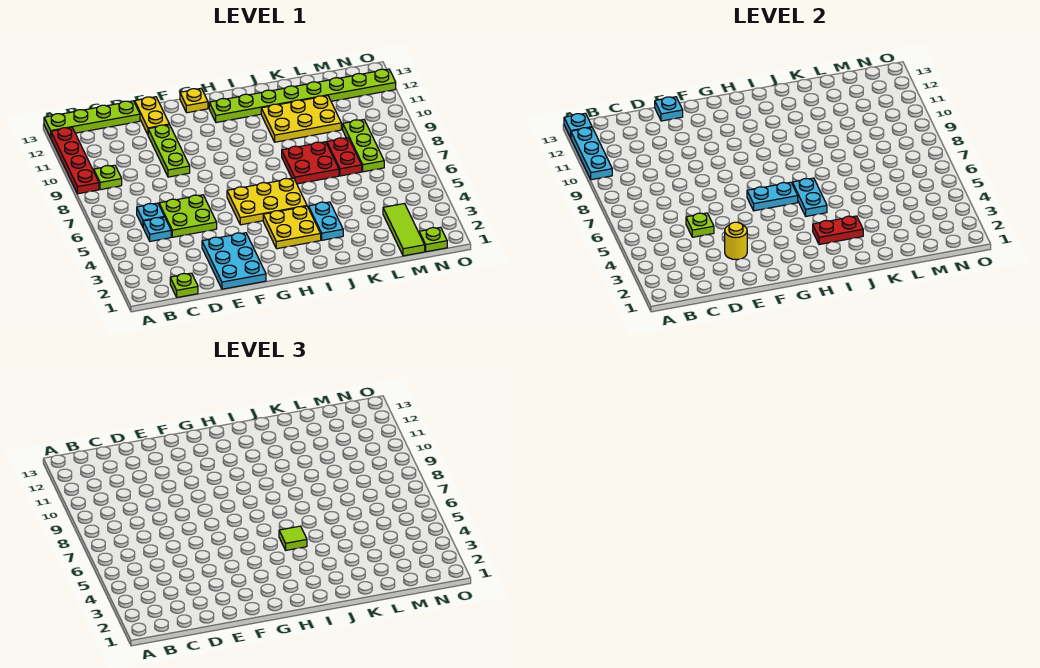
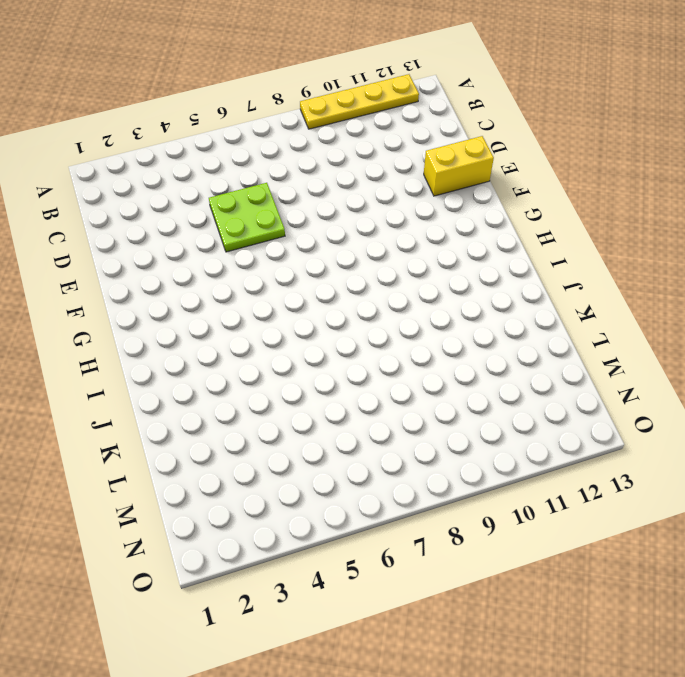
yellow plate A9:A12 level 1 -> red plate A9:A12 level 1
yellow brick E12:E13 level 1 -> yellow plate E12:E13 level 1
none -> lime plate A13:D13 level 1
none -> lime plate B9 level 1
none -> lime plate C1 level 1
none -> cyan plate C5 level 1

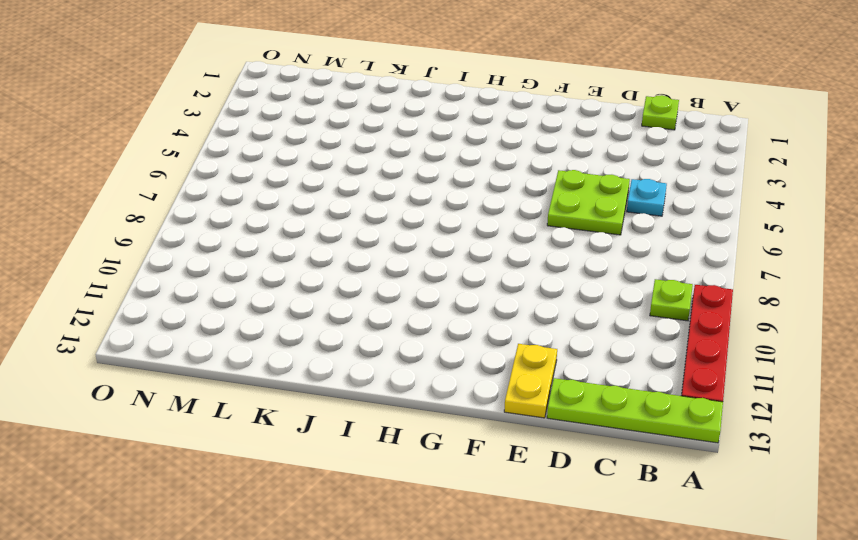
none -> cyan plate C6 level 1
none -> cyan plate E1:F3 level 1
none -> lime plate E9:E11 level 1
none -> yellow plate G5:I6 level 1

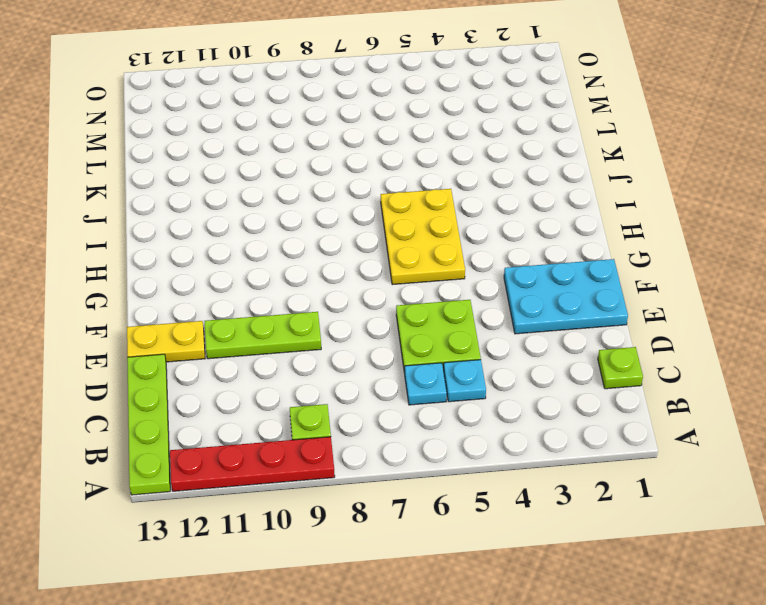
none -> yellow plate G13 level 1
none -> yellow plate H3:I4 level 1
none -> lime plate H12:O12 level 1
none -> cyan plate J3:J4 level 1

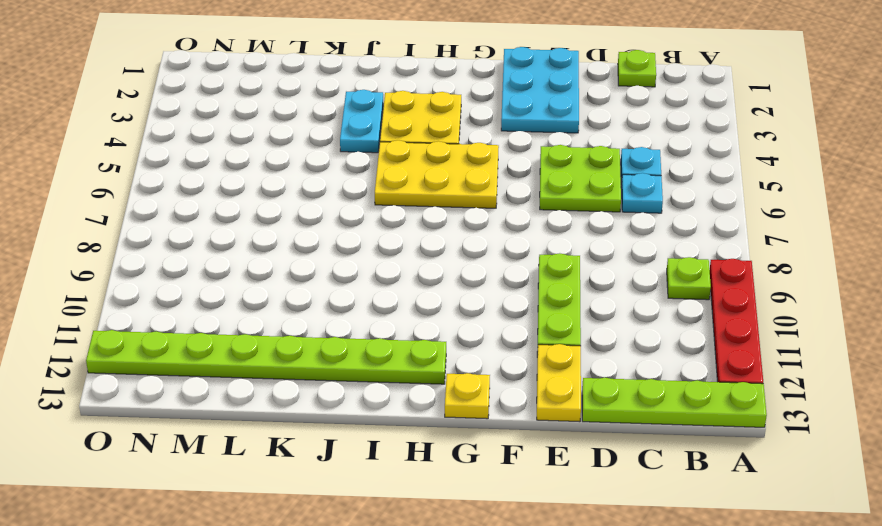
none -> red plate J7:K8 level 1
none -> yellow plate J10:L11 level 1
none -> red plate L7:L8 level 1
none -> lime tile M1:M3 level 1

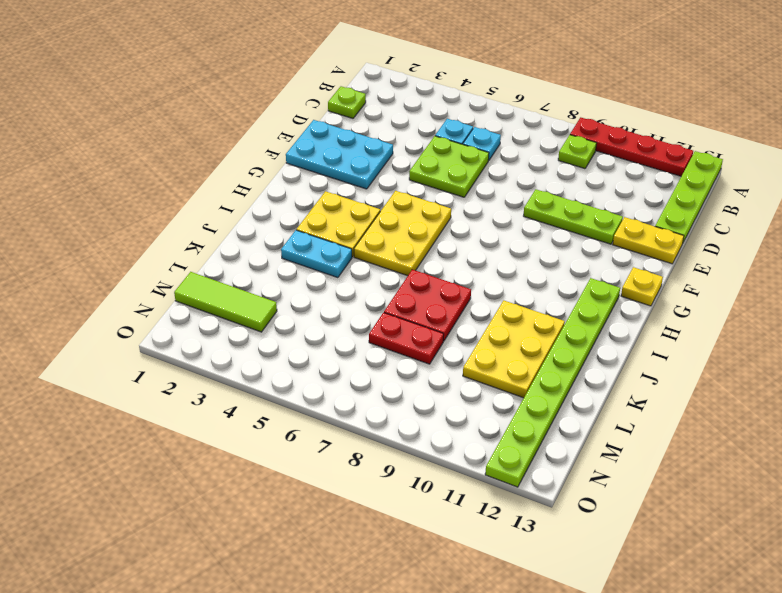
none -> lime plate M7:M9 level 1
none -> lime plate N1 level 1
none -> cyan plate A10:A12 level 2
none -> cyan plate A13 level 2

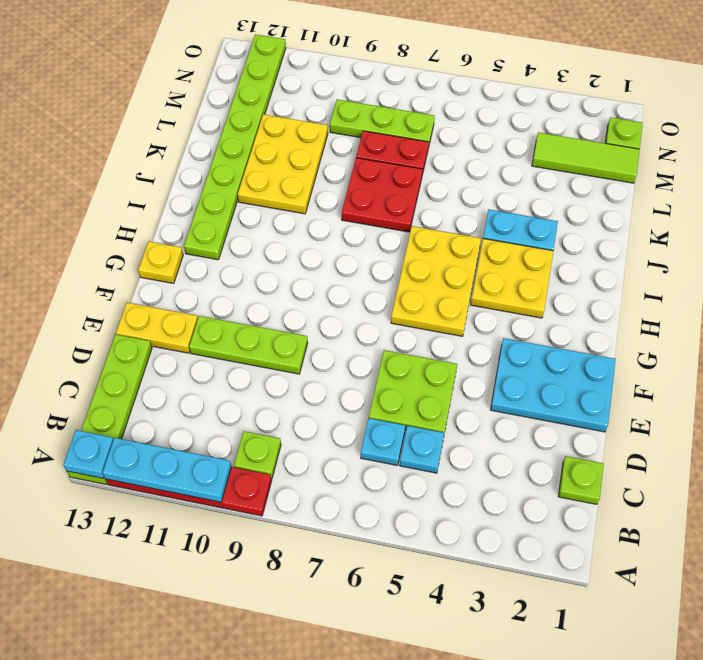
none -> lime plate D5 level 2
none -> yellow round brick E3 level 2
none -> cyan plate E13 level 2
none -> cyan plate G6:H6 level 2

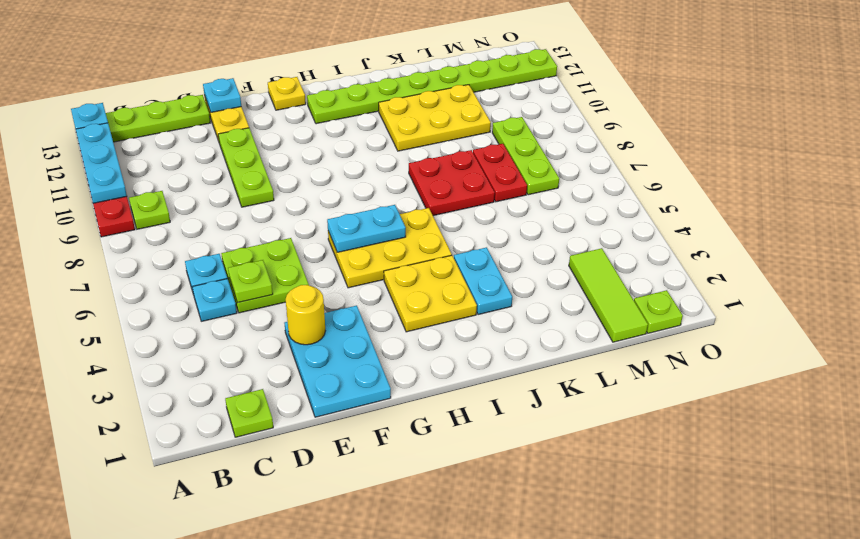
none -> red plate I3:J3 level 2
none -> cyan plate I5:I6 level 2
none -> lime tile I5 level 3

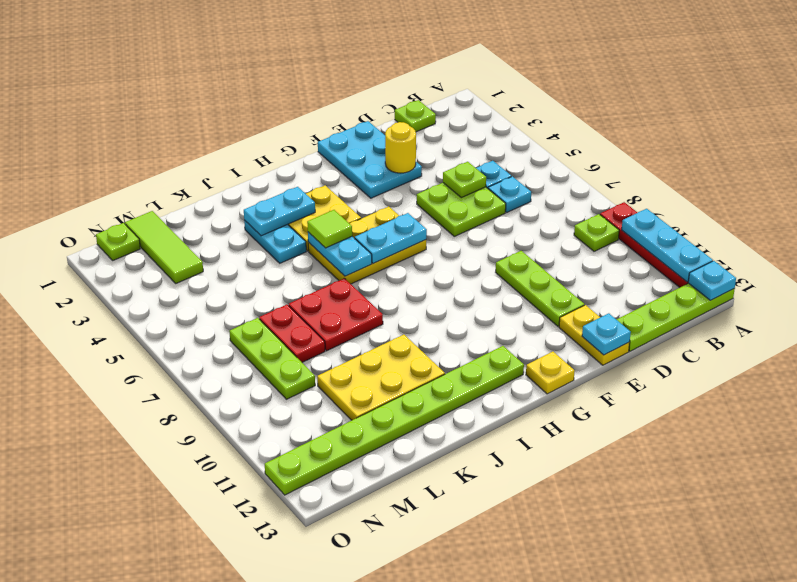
cyan plate I3:J3 level 2 -> red plate I3:J3 level 2

